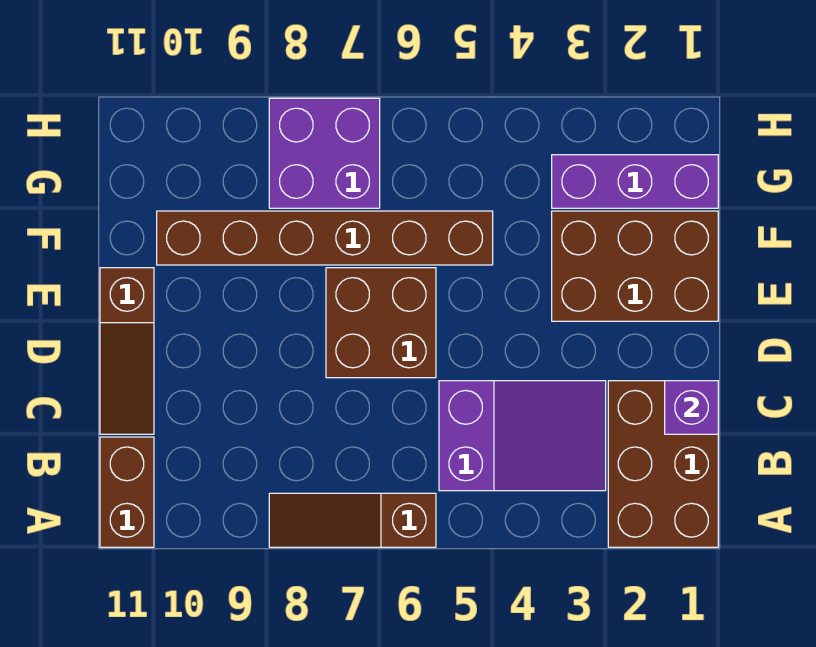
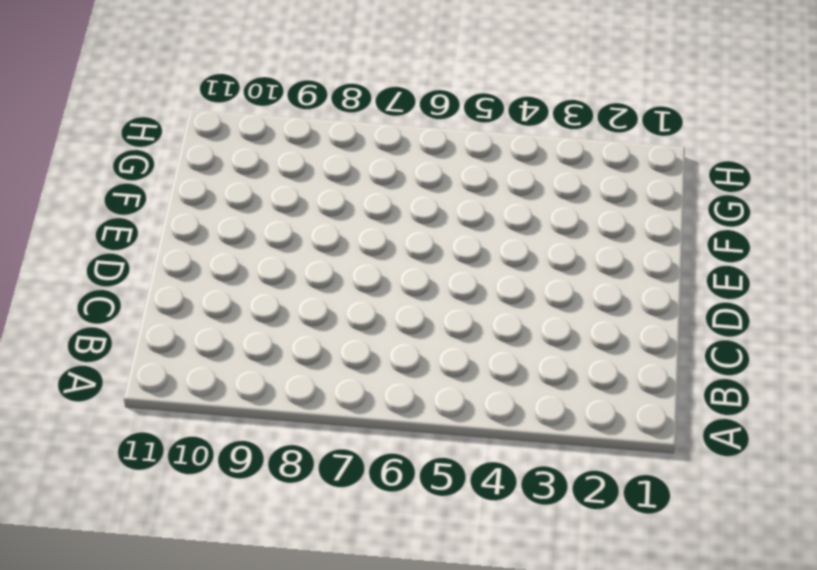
none -> brown brick A1:C2 level 1
none -> brown slope A6:A8 level 1 top 6

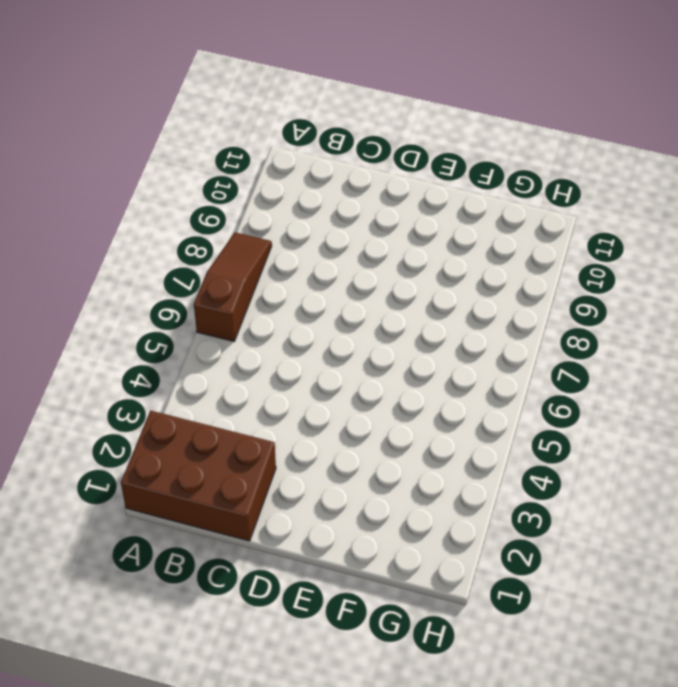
none -> brown brick A11:B11 level 1
none -> purple slope B3:C5 level 1 top 5

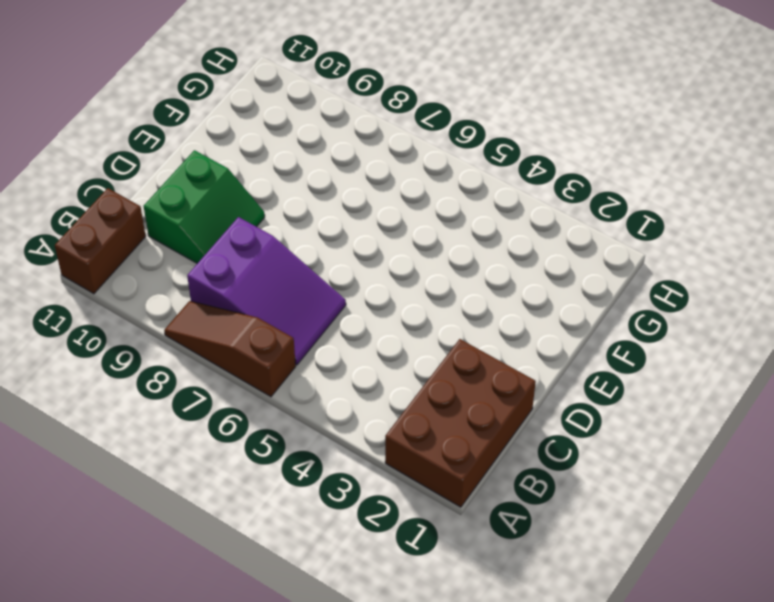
purple slope B6:C8 level 1 top 8 -> purple slope B3:C5 level 1 top 5
green slope C9:D10 level 1 top 10 -> none
none -> brown slope C11:E11 level 1 top E
none -> brown brick D6:E7 level 1

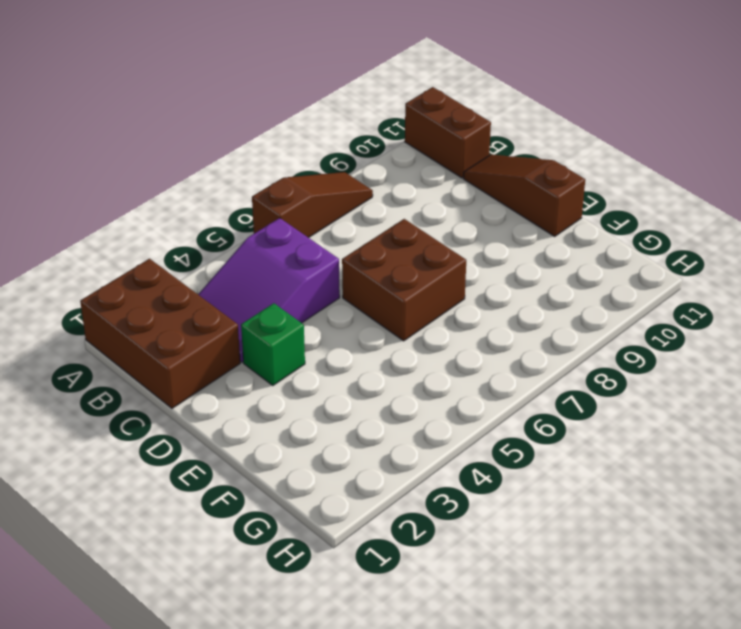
green brick D3 level 1 -> none
none -> brown brick E1:F3 level 1
none -> brown brick F5:F10 level 1

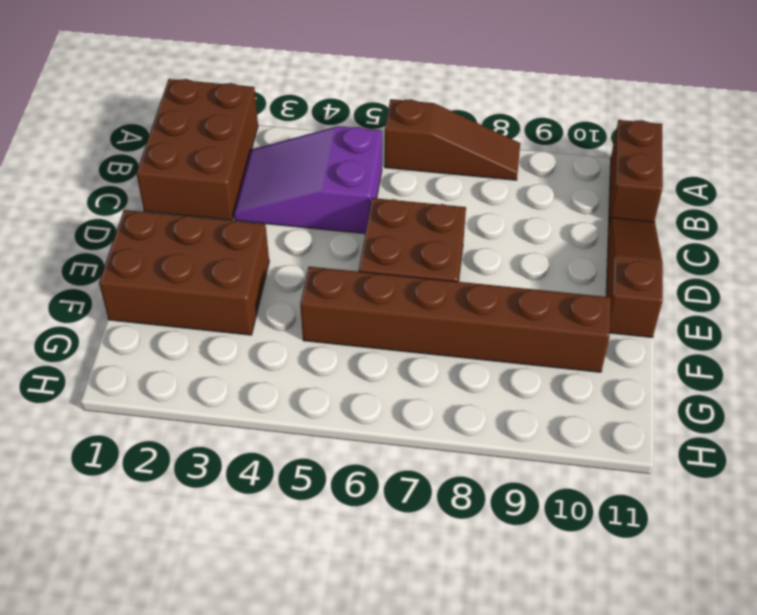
none -> purple brick G1:G3 level 1
none -> purple brick G7:H8 level 1

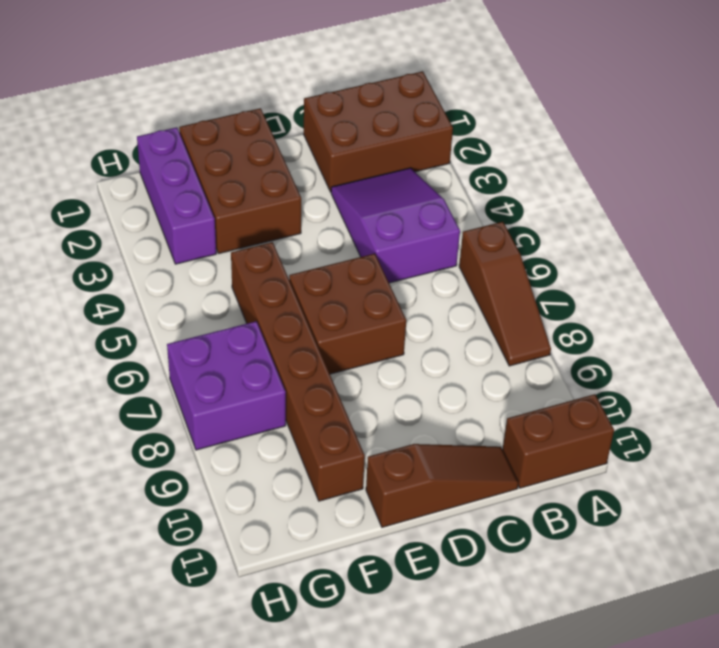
none -> purple brick C1 level 2

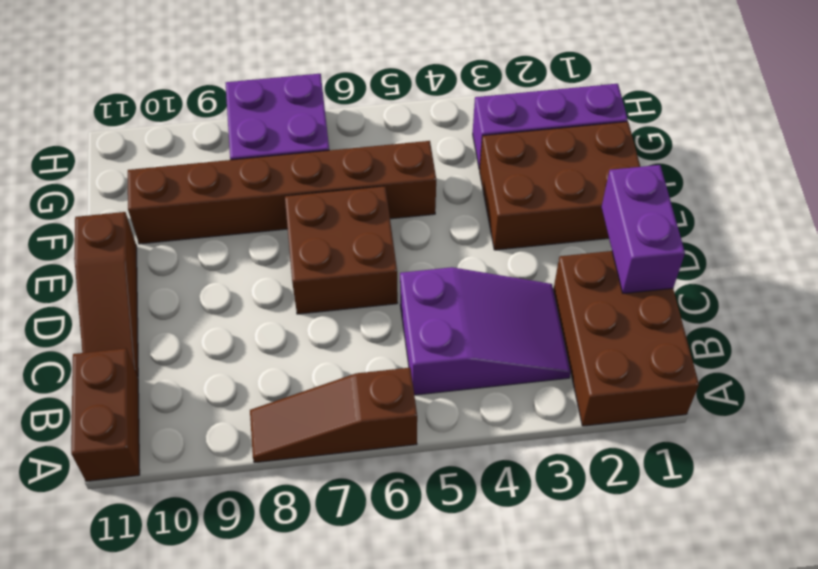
purple brick C1:D1 level 2 -> purple brick C1 level 2

